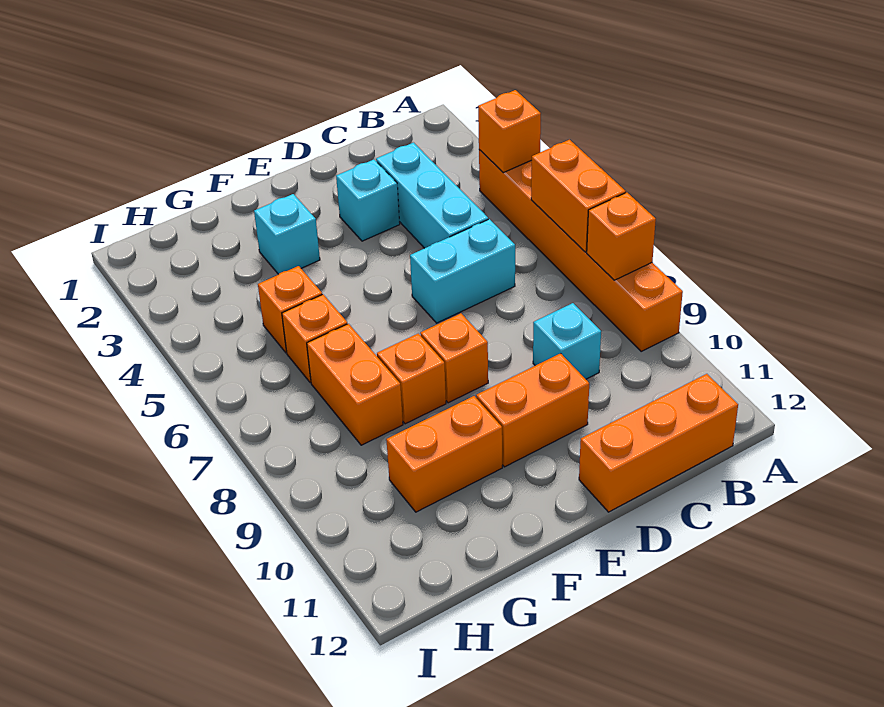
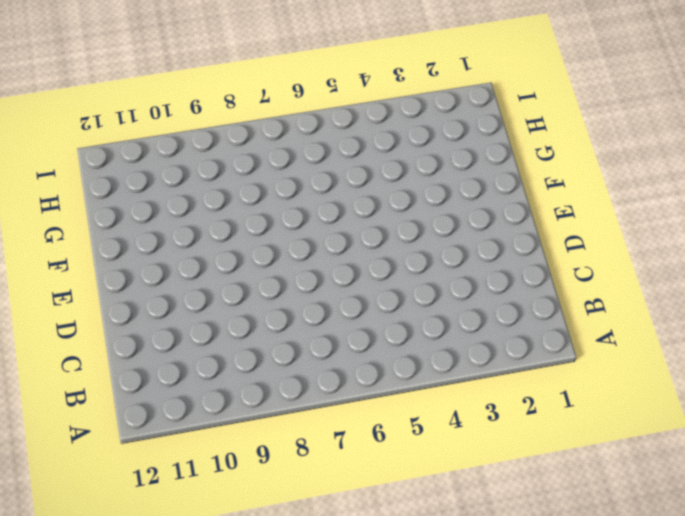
none -> orange brick A4:A9 level 1
none -> orange brick B12:D12 level 1
none -> cyan brick C3:C5 level 1

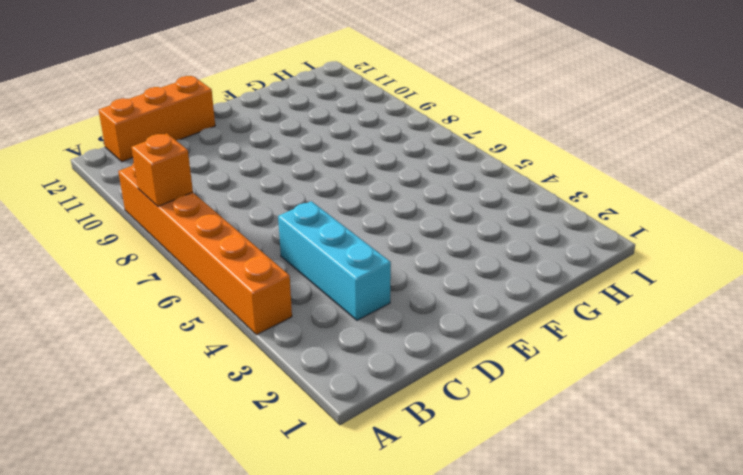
none -> cyan brick C6:D6 level 1
none -> cyan brick C9 level 1
none -> cyan brick D3 level 1

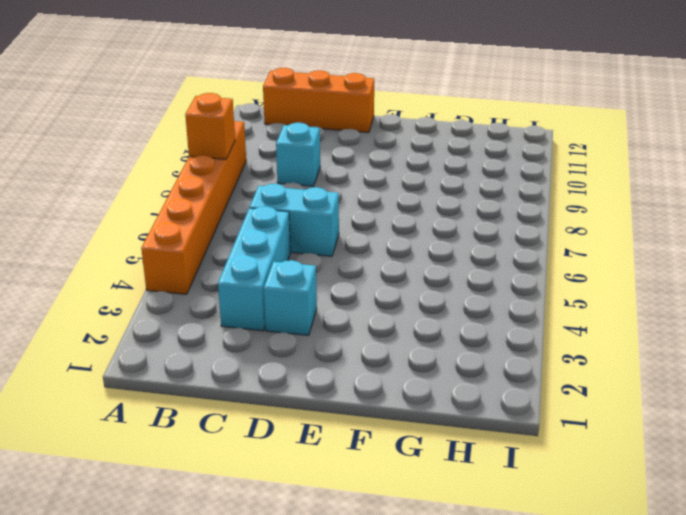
none -> orange brick D10:E10 level 1
none -> orange brick E8 level 1
none -> cyan brick F3 level 1

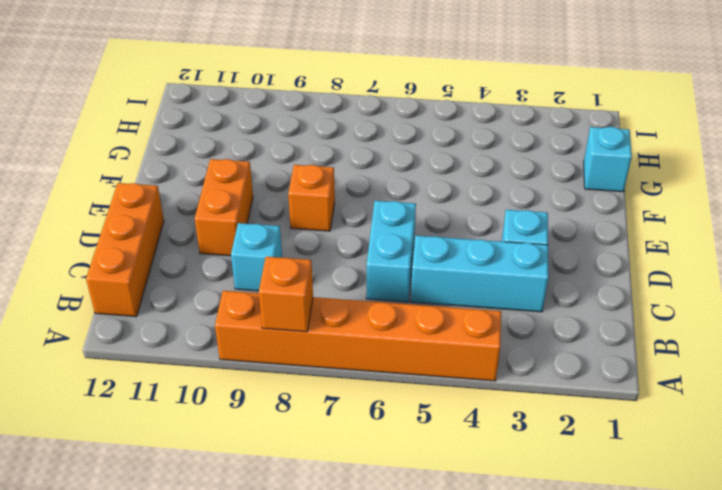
cyan brick G1 level 1 -> cyan brick F3 level 1
none -> orange brick F8 level 1
none -> orange brick F10:G10 level 1
none -> orange brick G5 level 1

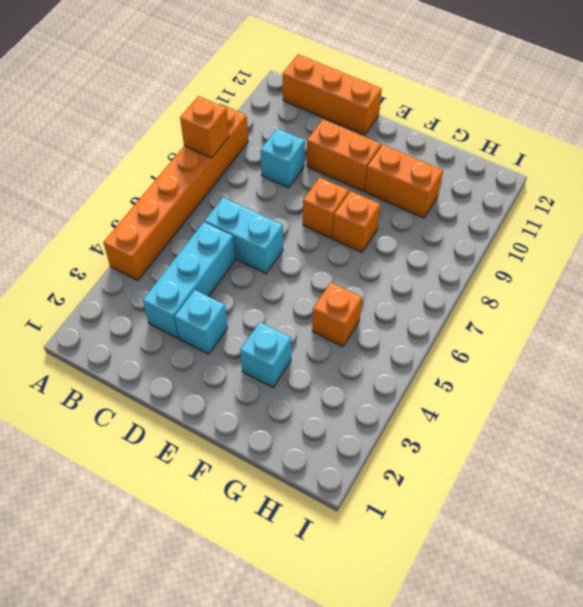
none -> orange brick G6 level 1
none -> orange brick G7:G8 level 1
none -> orange brick A4 level 2

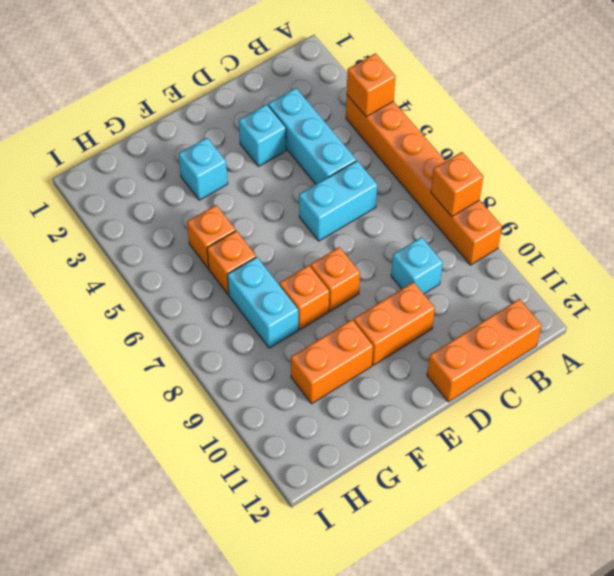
cyan brick G7:G8 level 1 -> orange brick G7:G8 level 1
none -> orange brick A6:A7 level 2

